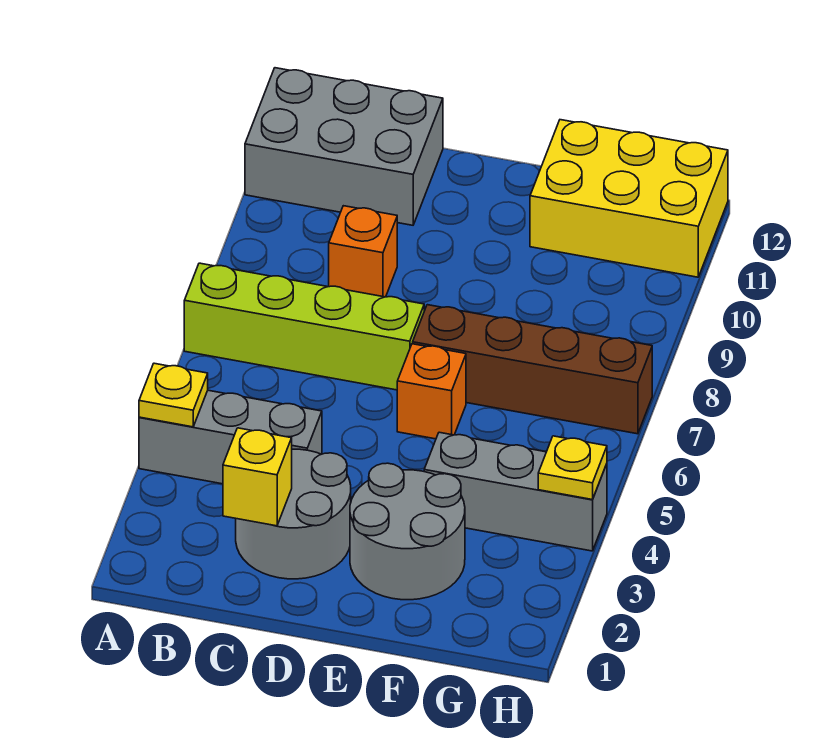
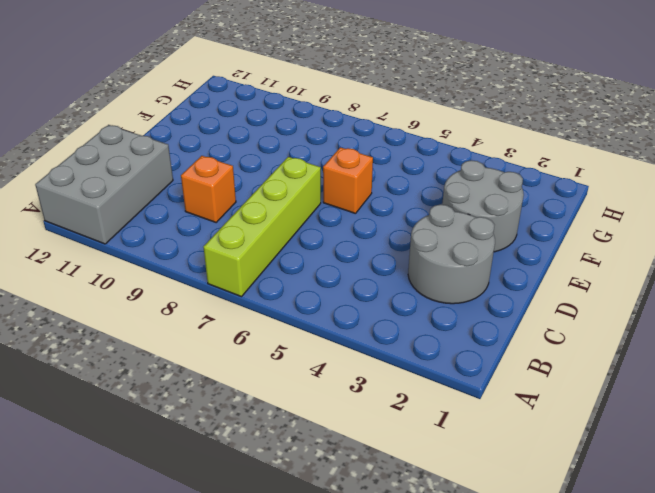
none -> grey brick A4:C4 level 1
none -> brown brick E7:H7 level 1
none -> grey brick F4:H4 level 1

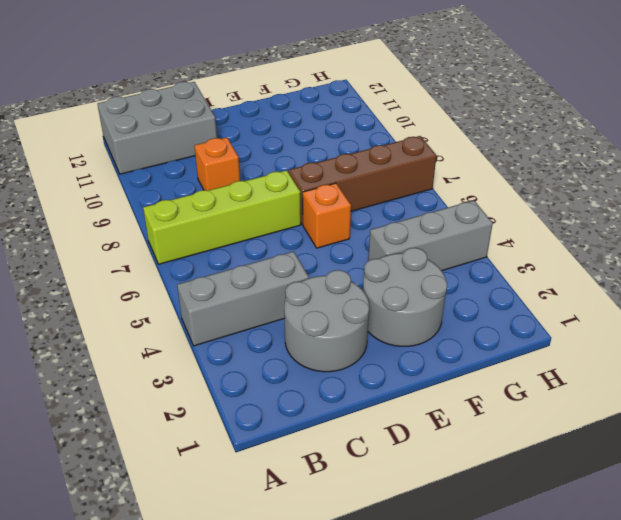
none -> yellow brick F11:H12 level 1
none -> yellow plate A4 level 2
none -> yellow brick C2 level 2

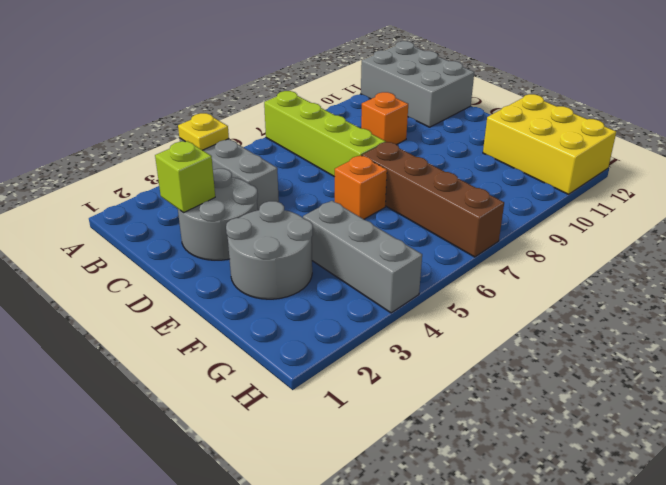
lime brick C2 level 2 -> yellow brick C2 level 2
none -> yellow plate H4 level 2

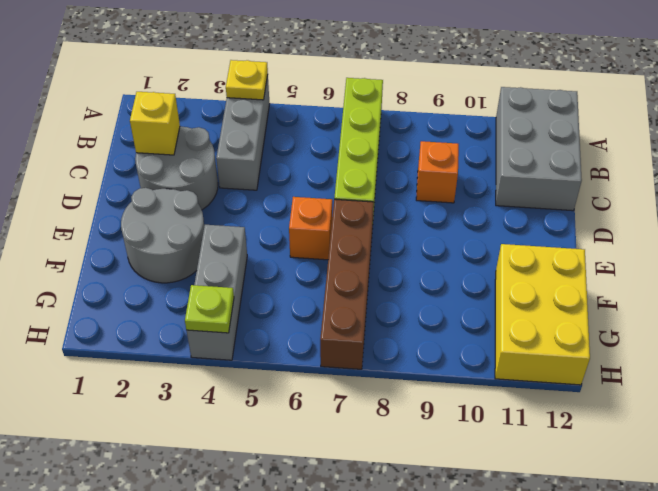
lime plate H4 level 2 -> yellow plate H4 level 2

